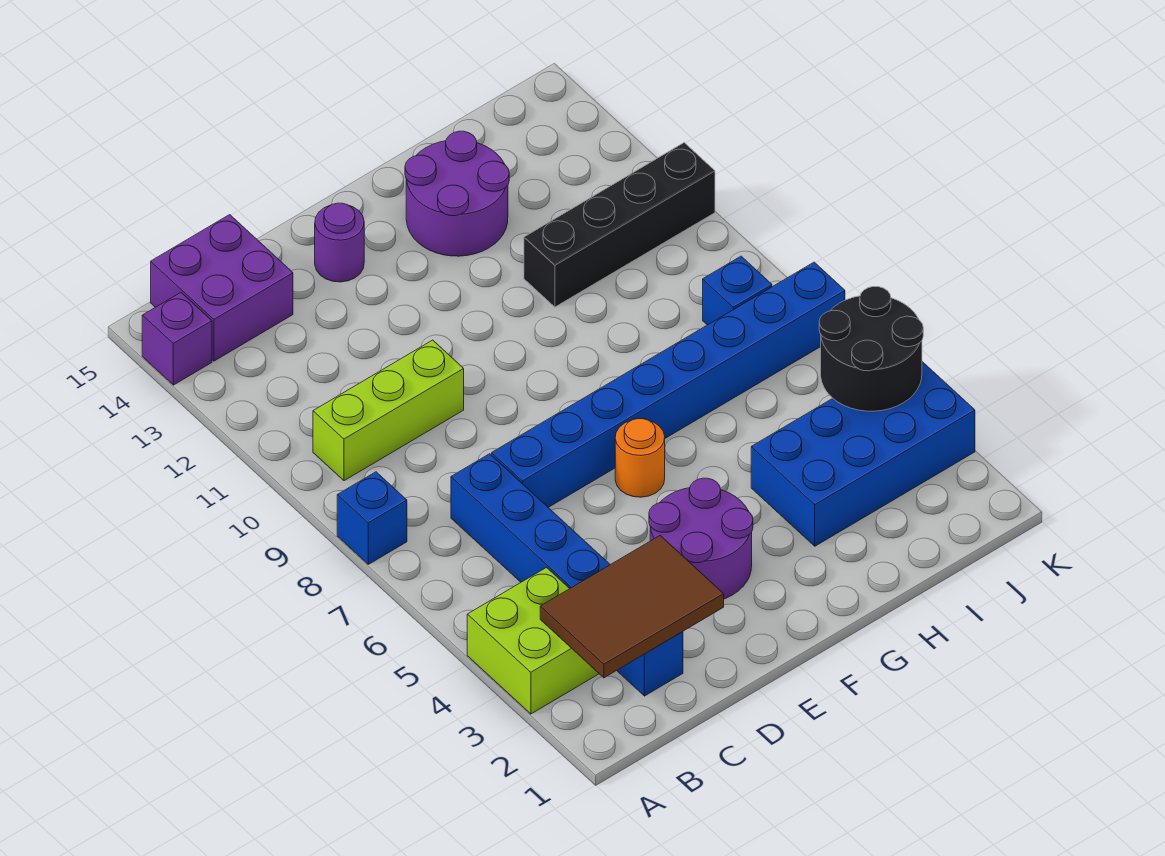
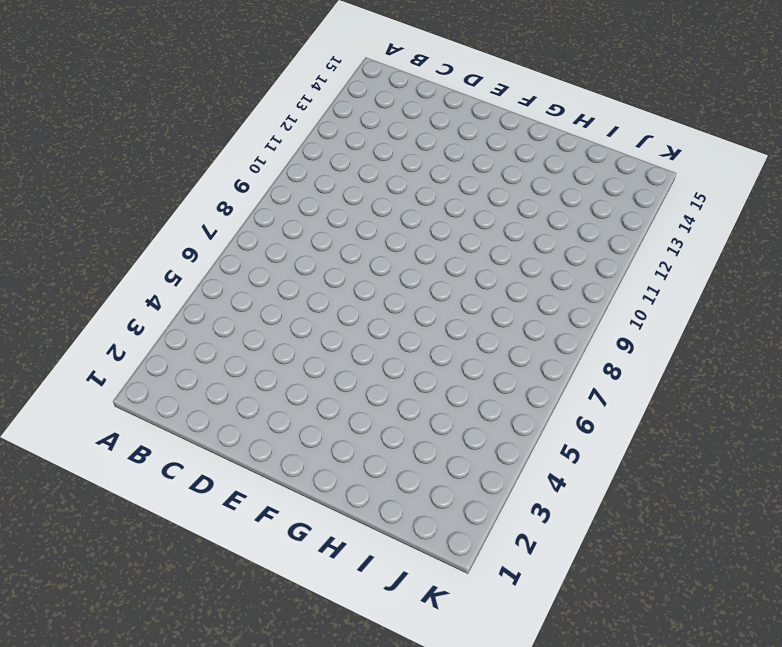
none -> lime brick A3:B4 level 1
none -> blue brick A8 level 1
none -> purple brick A14 level 1

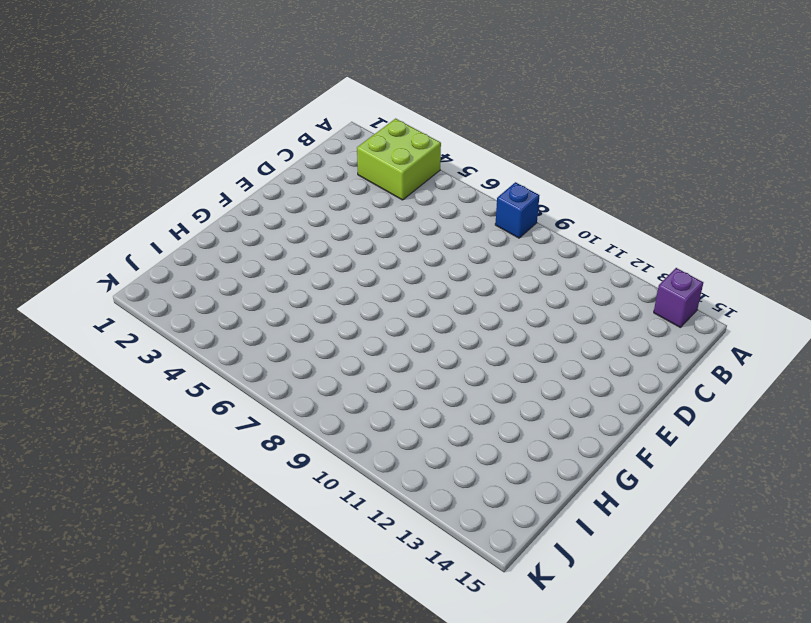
none -> lime brick B10:D10 level 1
none -> purple brick B14:C15 level 1
none -> blue brick C2:C7 level 1

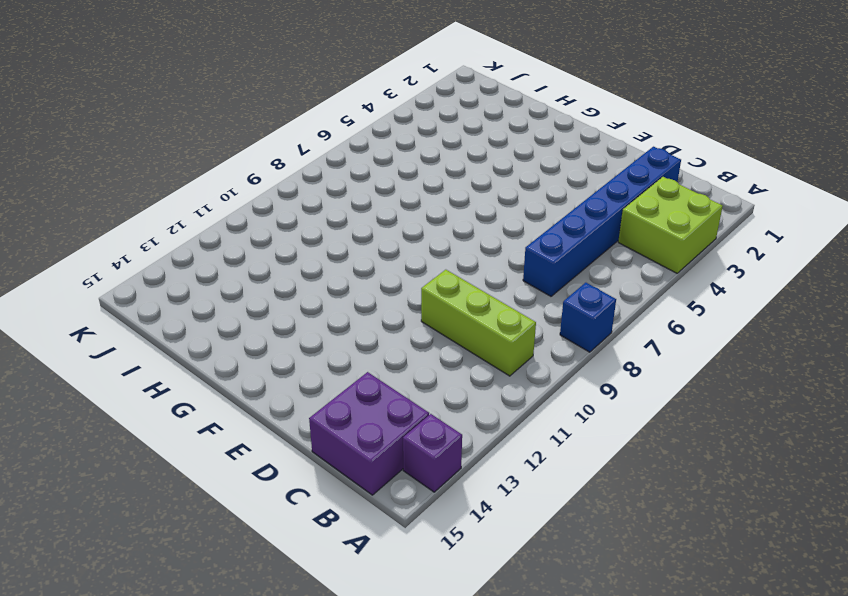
none -> blue brick D7:K7 level 1
none -> purple round brick E3:F4 level 1
none -> purple round brick E14 level 1

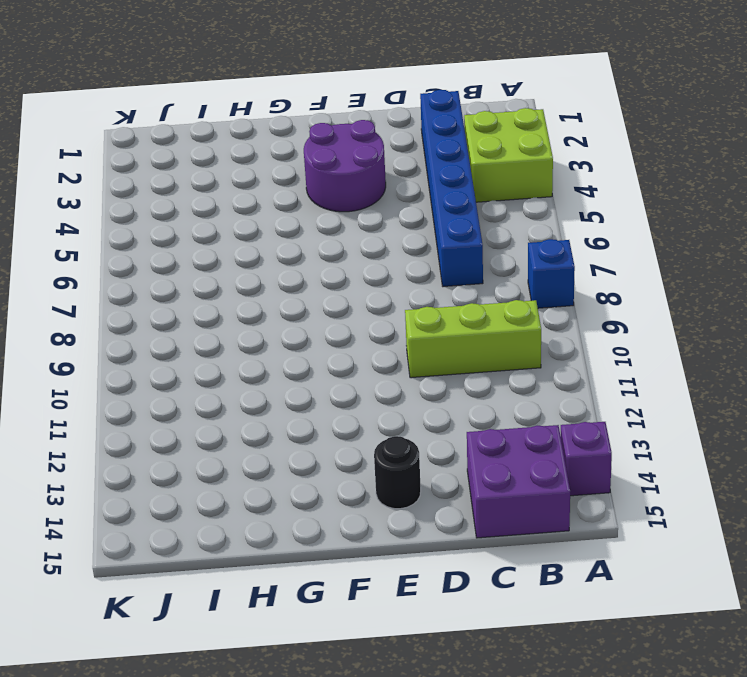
black round brick E14 level 1 -> purple round brick E14 level 1
none -> blue brick D7:K7 level 1
none -> orange round brick F6 level 1
none -> purple round brick G13:H14 level 1

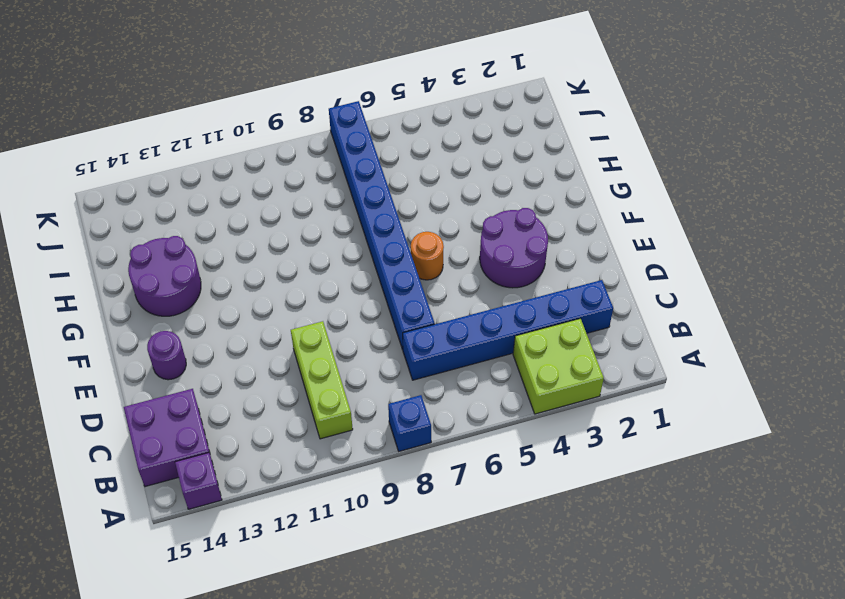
none -> blue brick H3:K4 level 1
none -> black brick H11:K11 level 1
none -> blue brick J8 level 1

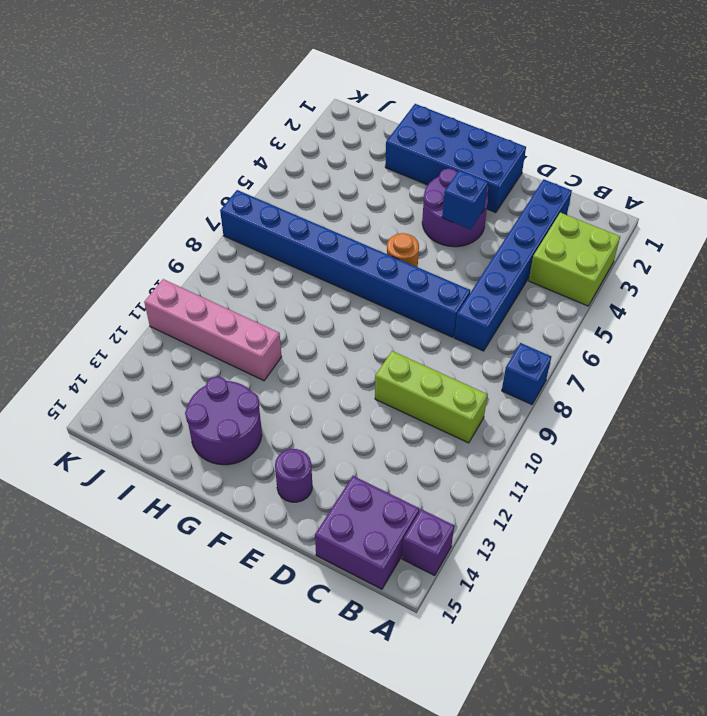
blue brick E1:H2 level 1 -> blue brick H3:K4 level 1
blue brick E4 level 2 -> blue brick J8 level 1
pink brick H11:K11 level 1 -> black brick H11:K11 level 1
none -> brown tile B2:D3 level 2
none -> black round brick J4:K5 level 2

